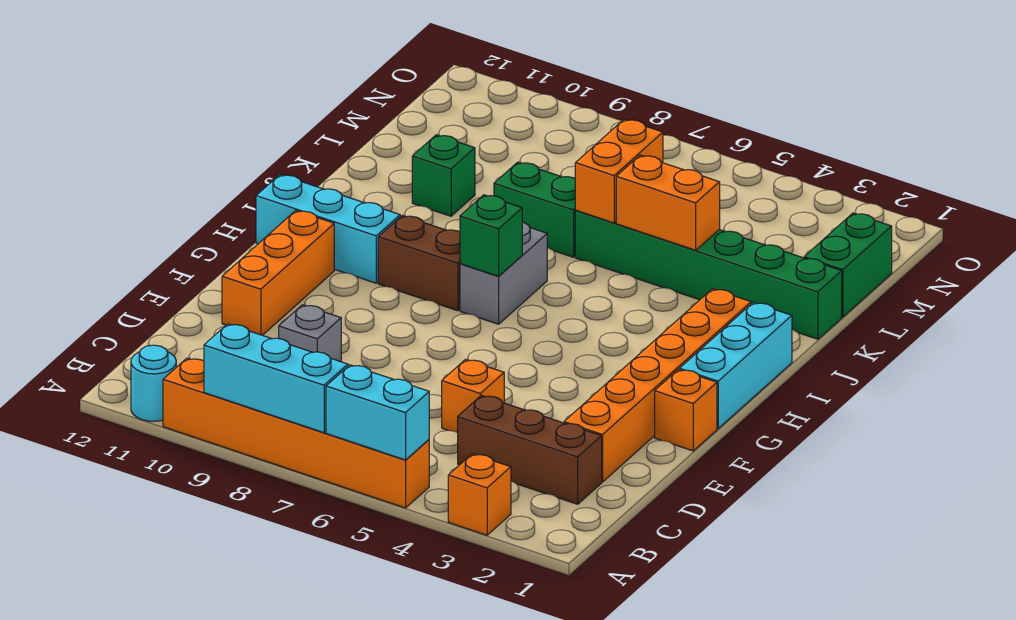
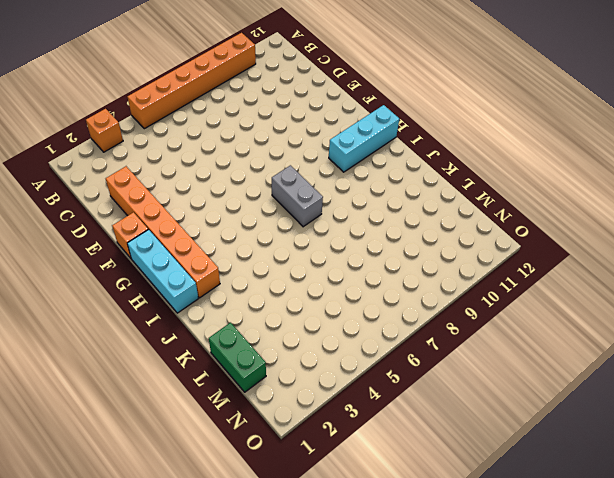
none -> cyan round brick A11 level 1
none -> brown brick C2:C4 level 1
none -> orange brick D5 level 1

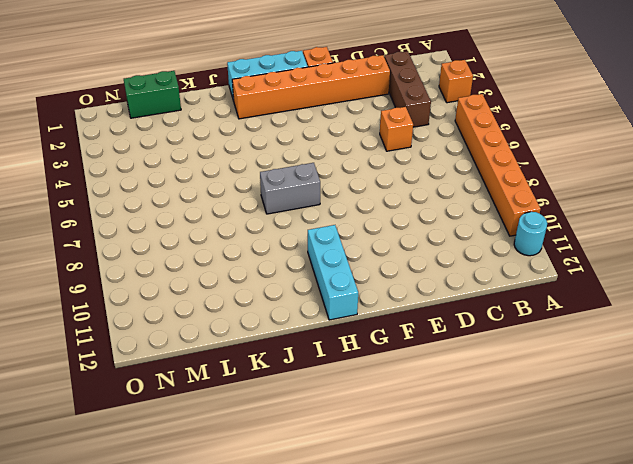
none -> grey brick D9 level 1
none -> orange brick E11:G11 level 1
none -> brown brick H8:H9 level 1

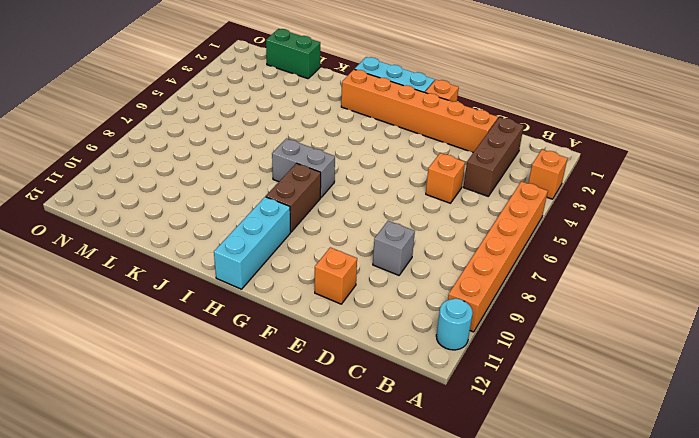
orange brick E11 level 1 -> orange brick E11:G11 level 1
none -> green brick K1:K6 level 1
none -> green brick K7:K8 level 1
none -> green brick K10 level 1

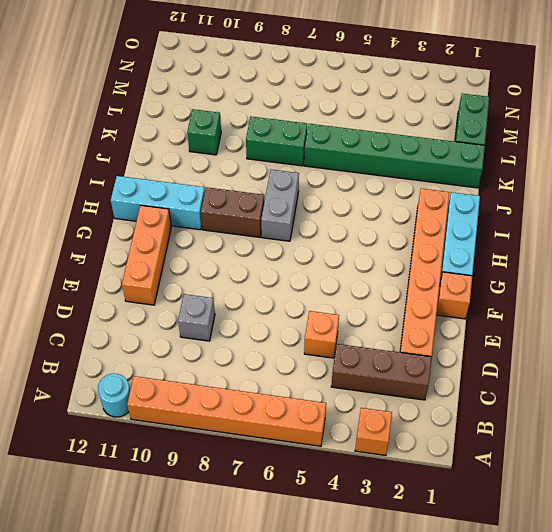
none -> cyan brick A5:A6 level 2
none -> cyan brick A7:A9 level 2
none -> green brick H7 level 2

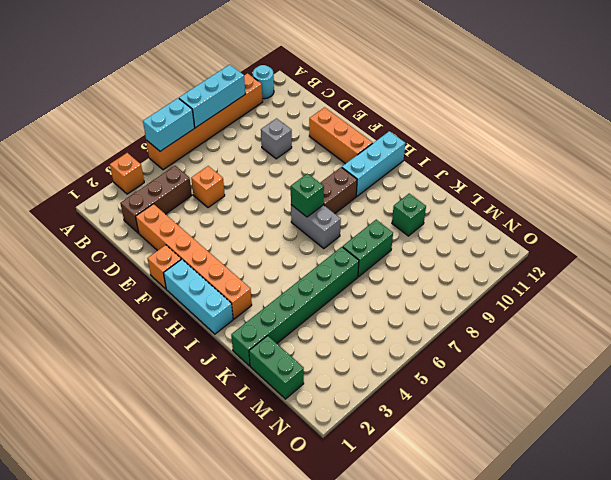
none -> orange brick K4:K5 level 2
none -> orange brick K6:L6 level 2

